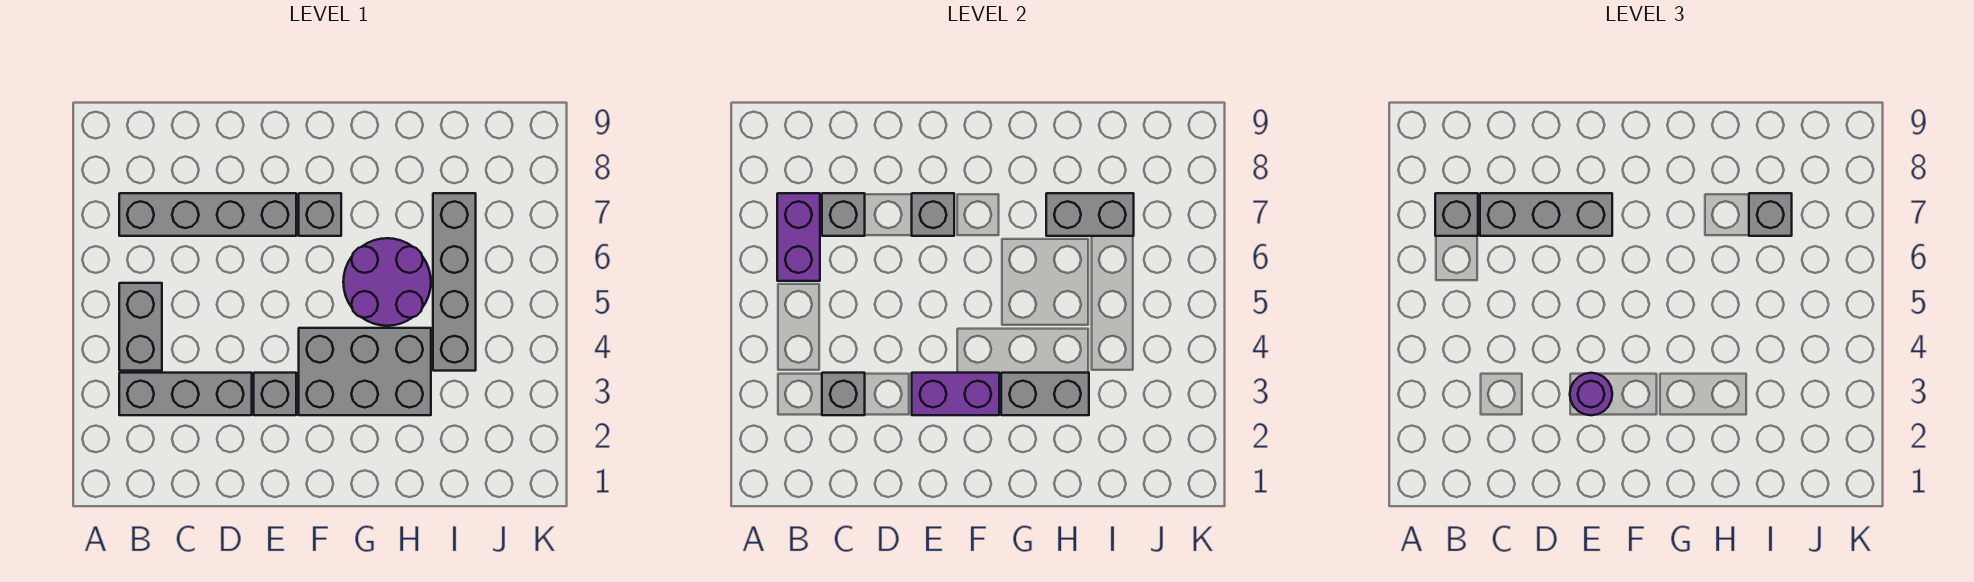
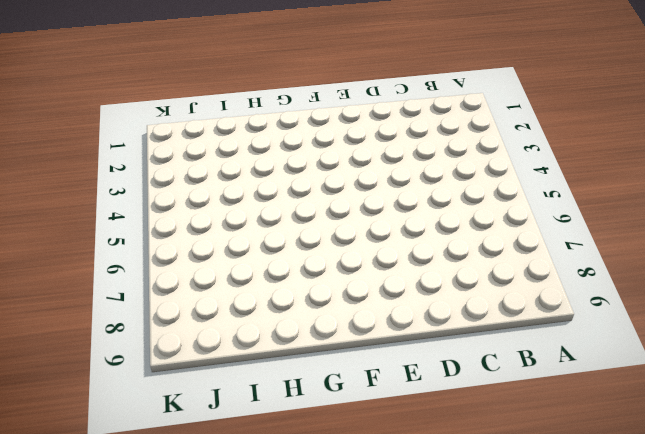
none -> grey brick B3:D3 level 1
none -> grey brick B4:B5 level 1
none -> grey brick B7:E7 level 1

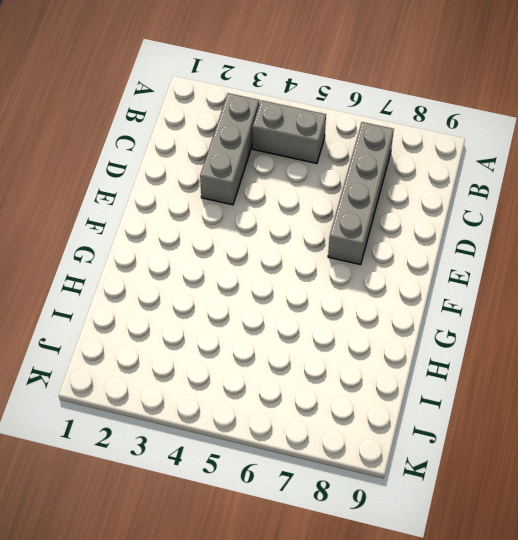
none -> grey brick E3 level 1
none -> grey brick F3:H4 level 1
none -> grey brick F7 level 1

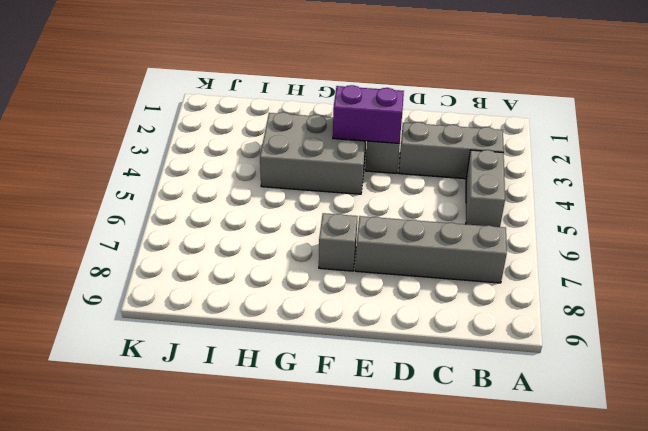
none -> purple round brick G5:H6 level 1
none -> grey brick I4:I7 level 1
none -> purple brick B6:B7 level 2

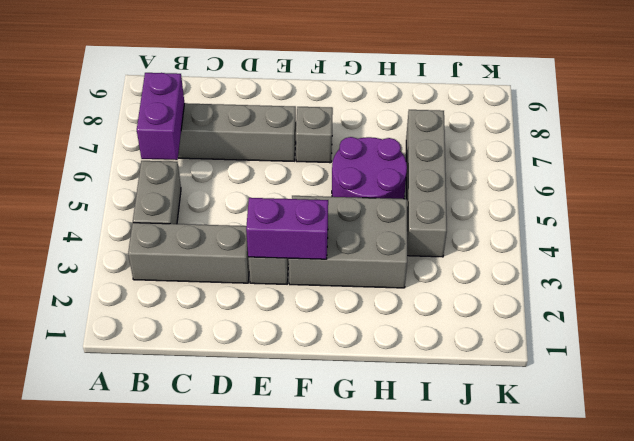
none -> grey brick C3 level 2
none -> grey brick C7 level 2
none -> grey brick E7 level 2

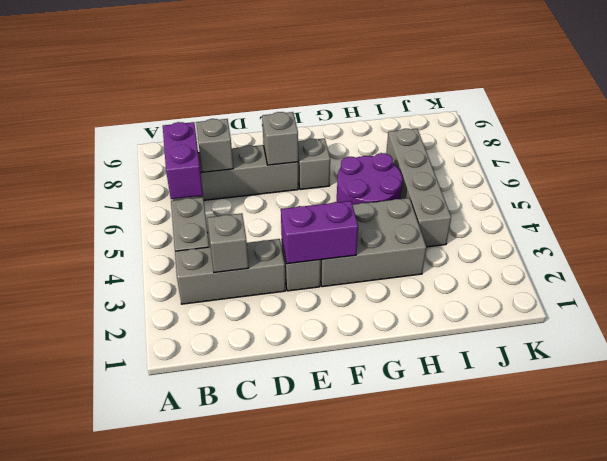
none -> grey brick G3:H3 level 2
none -> grey brick H7:I7 level 2
none -> grey brick B7 level 3

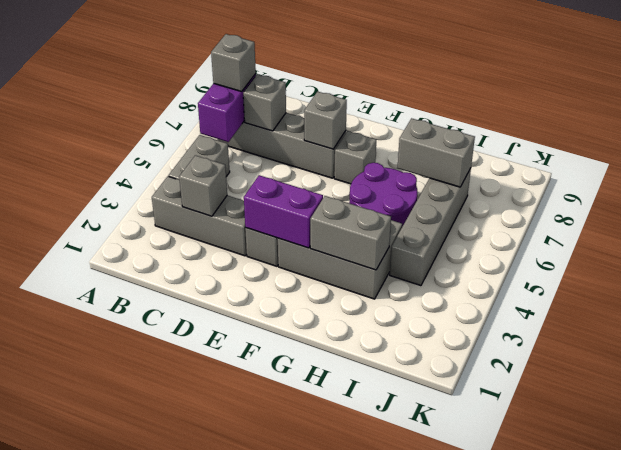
none -> grey brick C7:E7 level 3
none -> purple round brick E3 level 3
none -> grey brick I7 level 3

